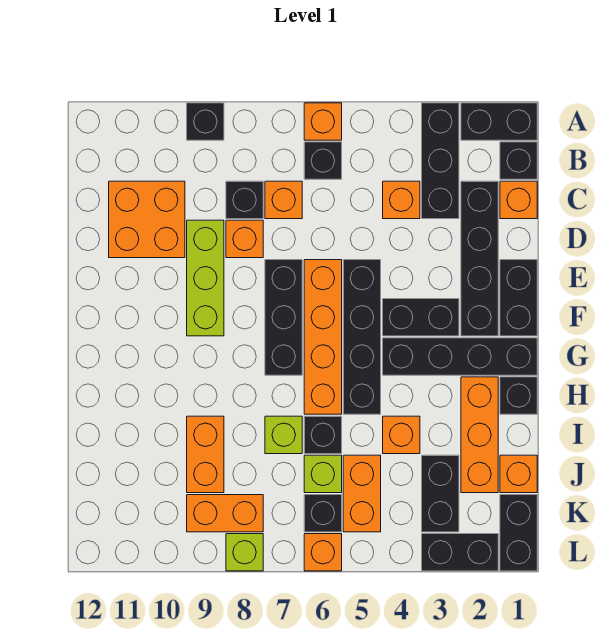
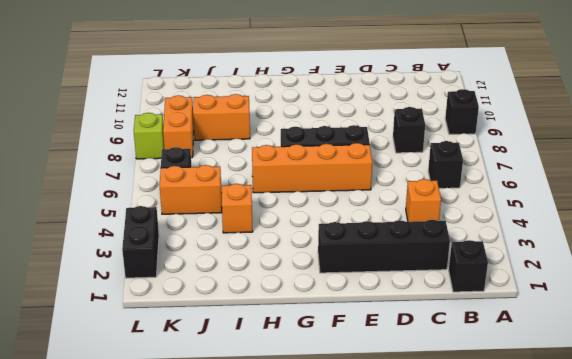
none -> black brick A1:A2 level 1
none -> black brick A3:C3 level 1
none -> orange brick A6 level 1
none -> orange brick C1 level 1

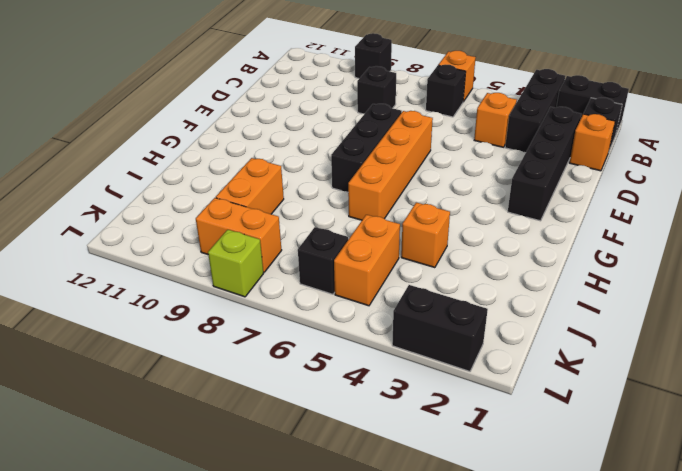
none -> orange brick C7 level 1
none -> orange brick C10:D11 level 1
none -> orange brick D8 level 1
none -> lime brick D9:F9 level 1

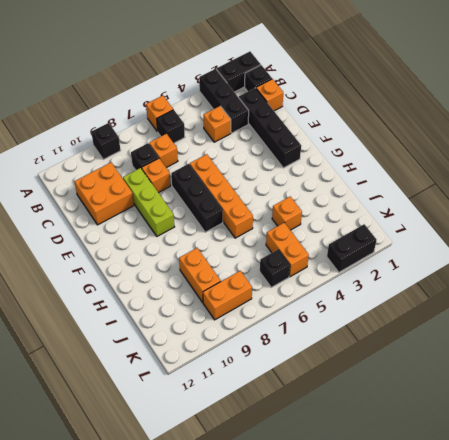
none -> black brick E1:F1 level 1
none -> black brick E5:H5 level 1
none -> black brick F3:F4 level 1
none -> black brick G1:G4 level 1

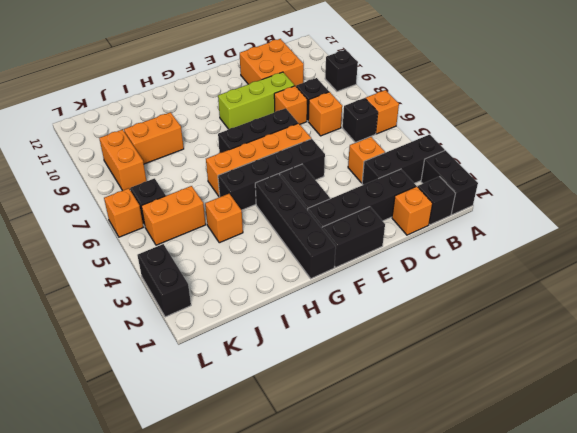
none -> black brick H1 level 1
none -> orange brick H2:J2 level 1
none -> black brick I6 level 1
none -> lime brick I7 level 1

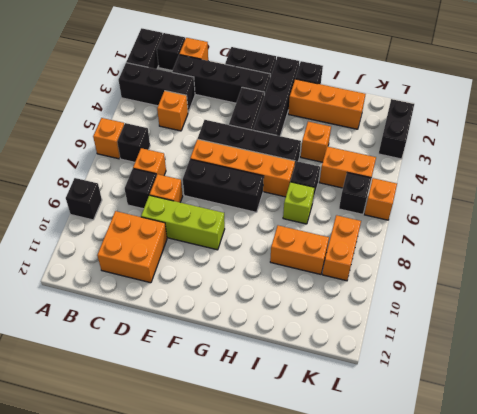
none -> orange brick J1 level 1
none -> black brick J3:K3 level 1
none -> lime brick J6 level 1
none -> black brick K1:L1 level 1

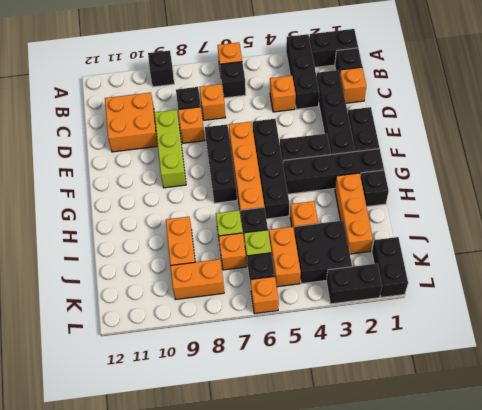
black brick J3:K4 level 1 -> black brick J3:K3 level 1
orange brick J7 level 1 -> orange brick J1 level 1
none -> lime brick L8 level 1

